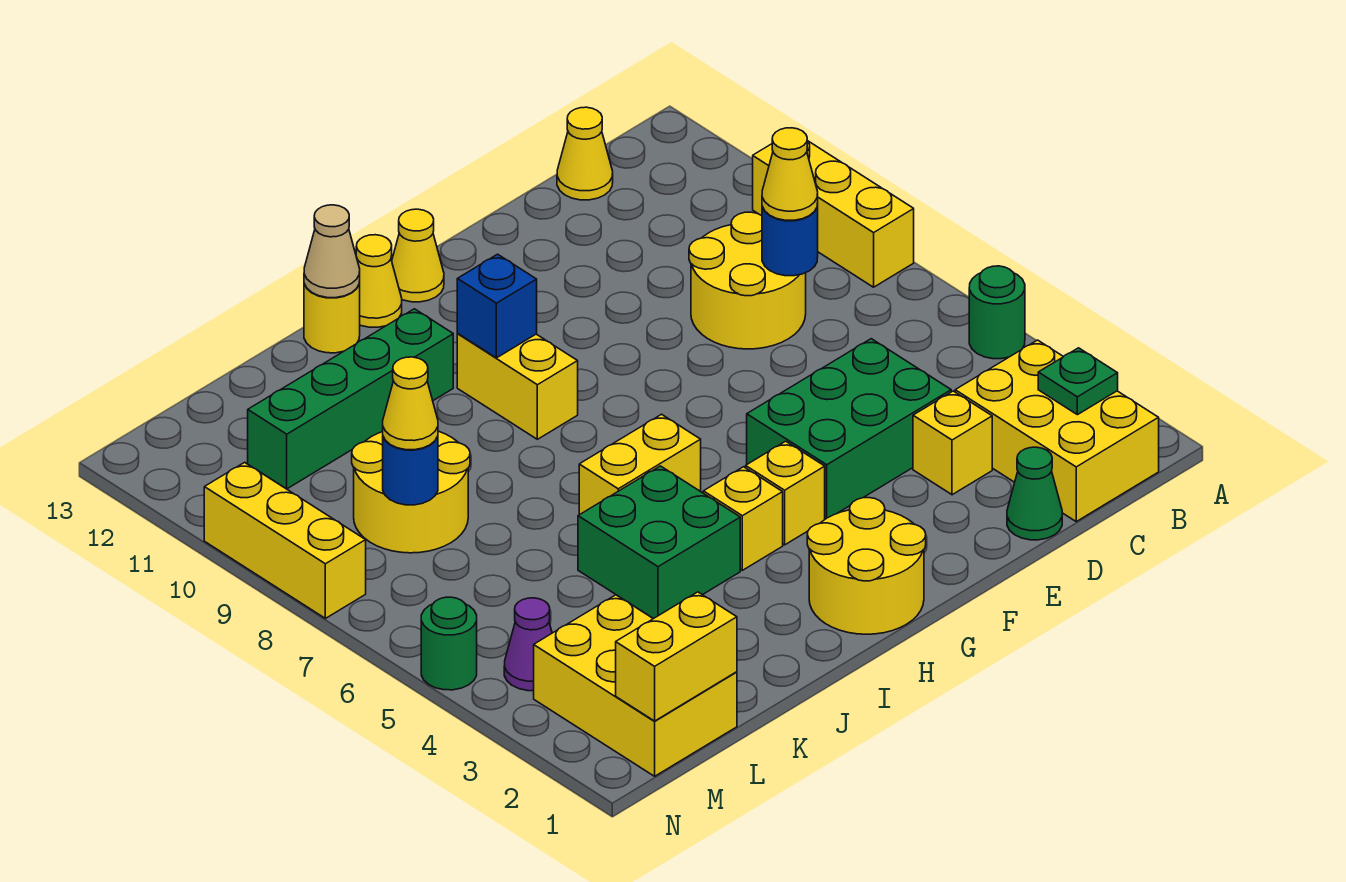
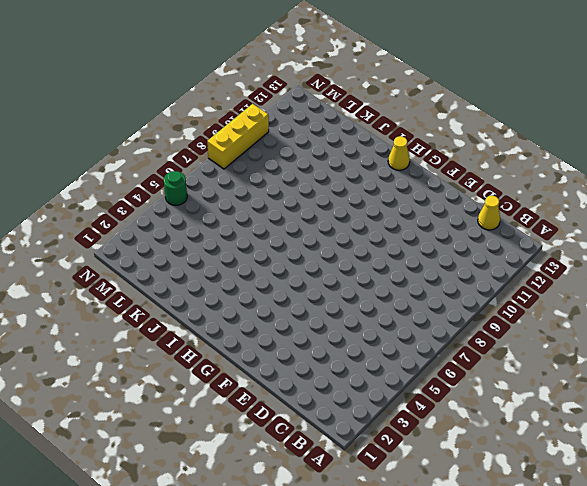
none -> green round brick A5 level 1
none -> yellow brick A8:A10 level 1
none -> yellow brick B1:C3 level 1
none -> yellow round brick C8:D9 level 1

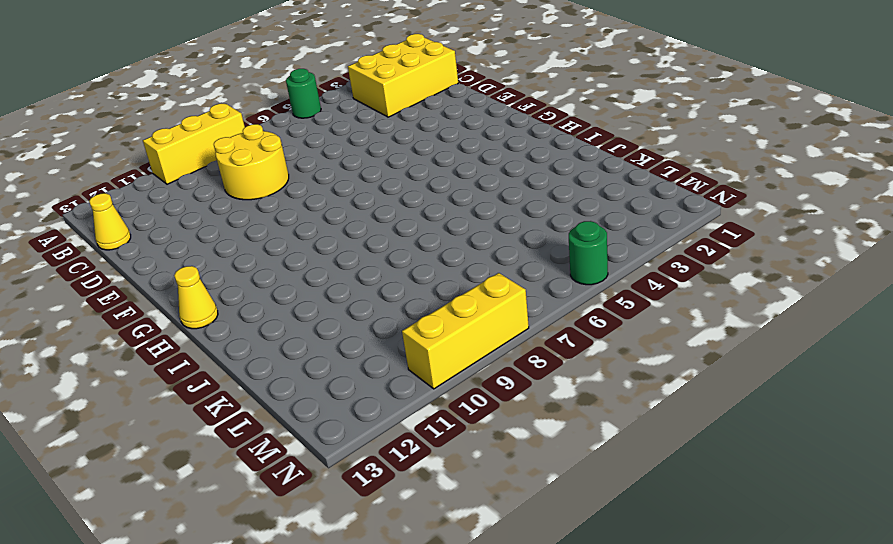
none -> green cone D1 level 1
none -> yellow brick D3 level 1
none -> green brick D4:F5 level 1
none -> yellow round brick G1:H2 level 1

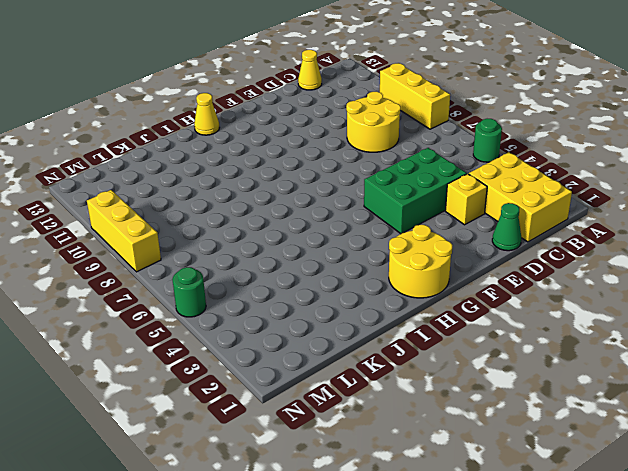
none -> yellow brick G4 level 1
none -> yellow cone G13 level 1
none -> yellow brick H4 level 1
none -> yellow brick H6:I6 level 1

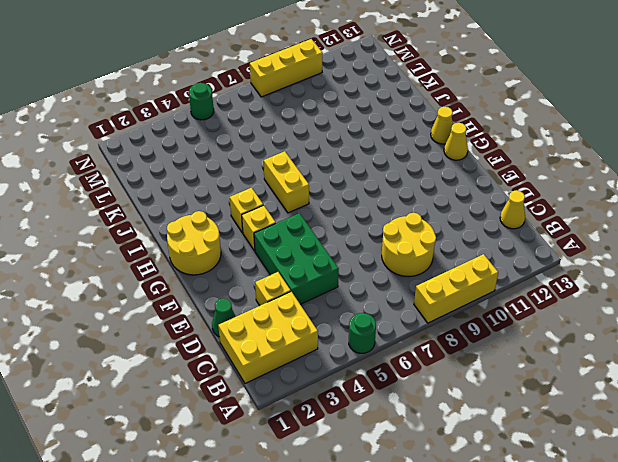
none -> yellow brick H9:H10 level 1
none -> green brick I4:J5 level 1
none -> green brick I11:L11 level 1
none -> yellow round brick I13 level 1

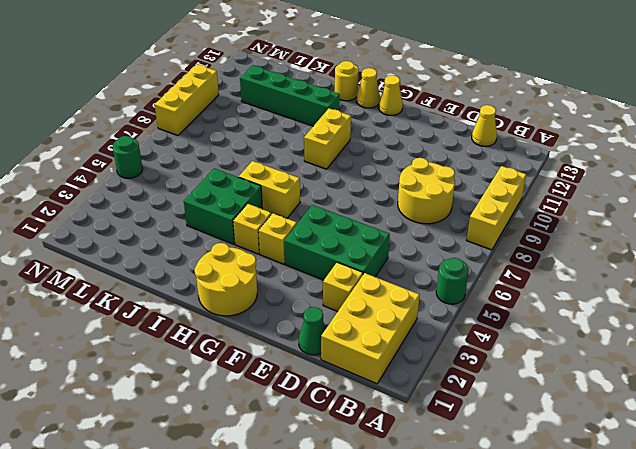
none -> yellow round brick K8:L9 level 1
none -> yellow brick L1:M3 level 1
none -> purple cone M4 level 1
none -> green plate B2 level 2

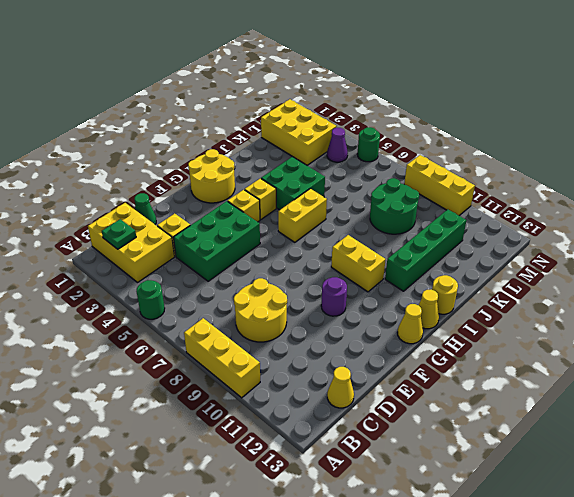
purple round brick F10 level 1 -> none
green round brick K8:L9 level 1 -> yellow round brick K8:L9 level 1
none -> blue round brick C8 level 2
none -> blue brick H10 level 2
none -> tan cone I13 level 2
none -> yellow brick L1:M1 level 2

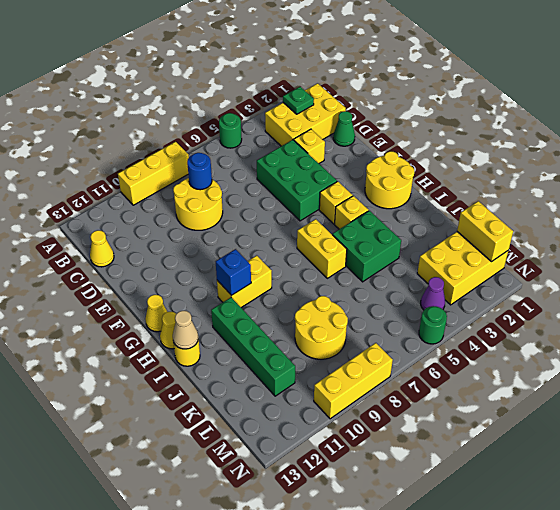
none -> blue round brick L8 level 2
none -> yellow cone C8 level 3
none -> yellow cone L8 level 3

